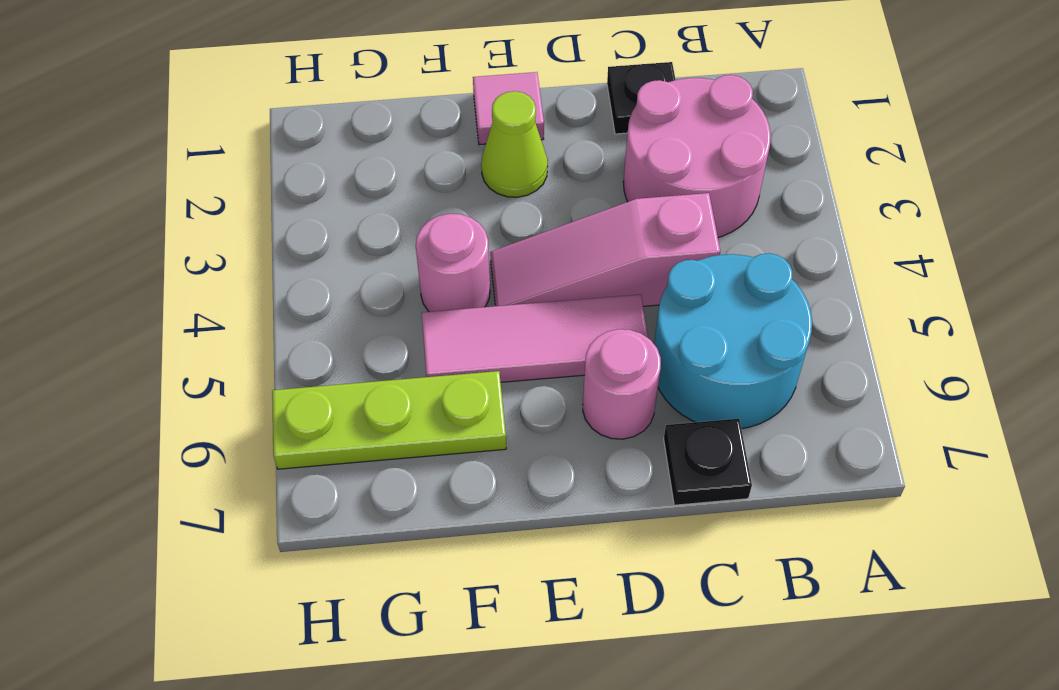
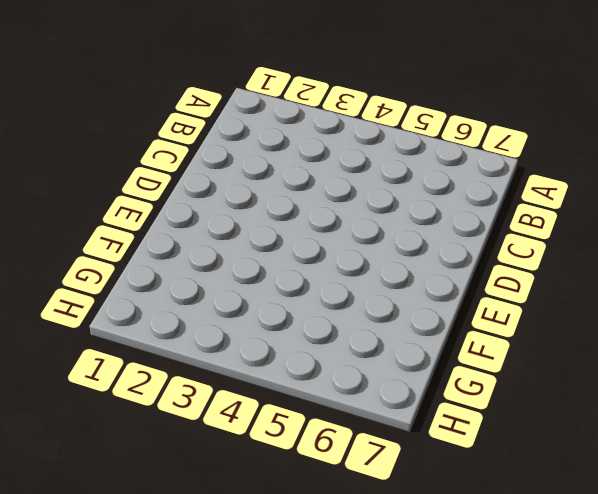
none -> pink round brick B2:C3 level 1
none -> cyan round brick B5:C6 level 1

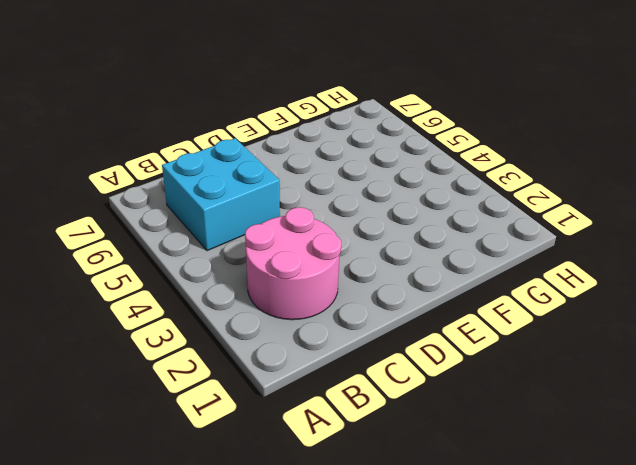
cyan brick B5:C6 level 1 -> cyan round brick B5:C6 level 1
none -> black plate C1 level 1
none -> pink slope C4:E4 level 1 top C

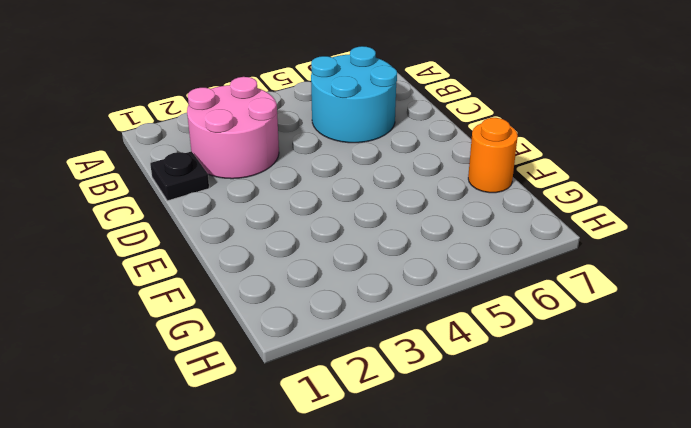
orange round brick F7 level 1 -> none
none -> pink slope C4:E4 level 1 top C
none -> black plate C7 level 1

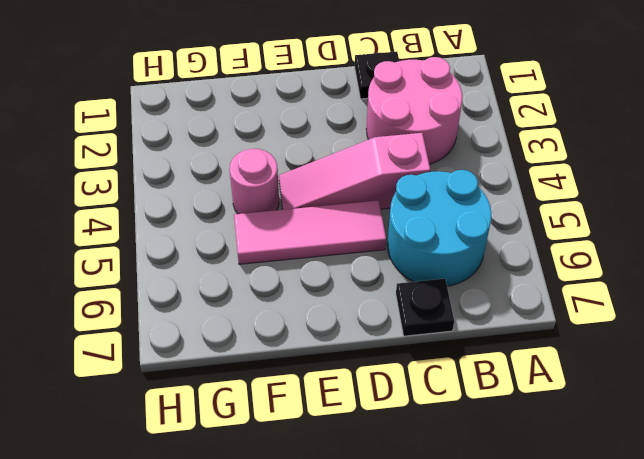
none -> pink round brick D6 level 1
none -> pink tile E1 level 1

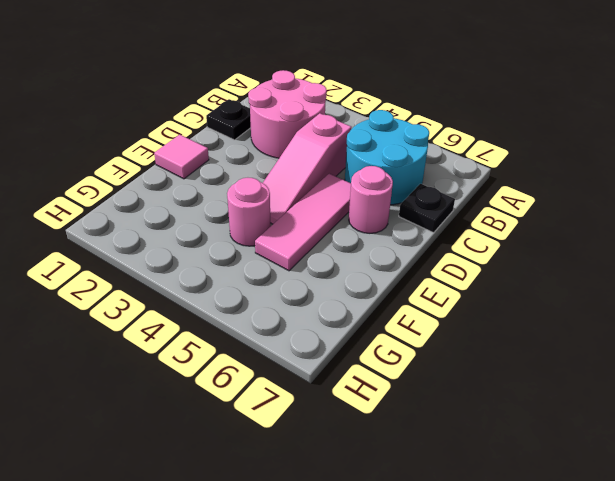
none -> lime cone E2 level 1
none -> lime plate F6:H6 level 1

